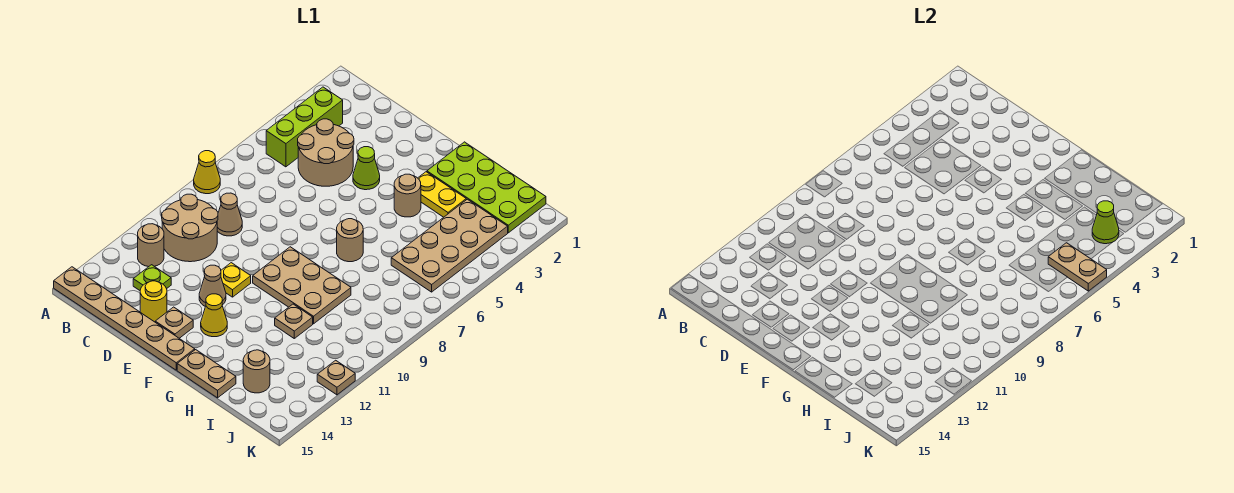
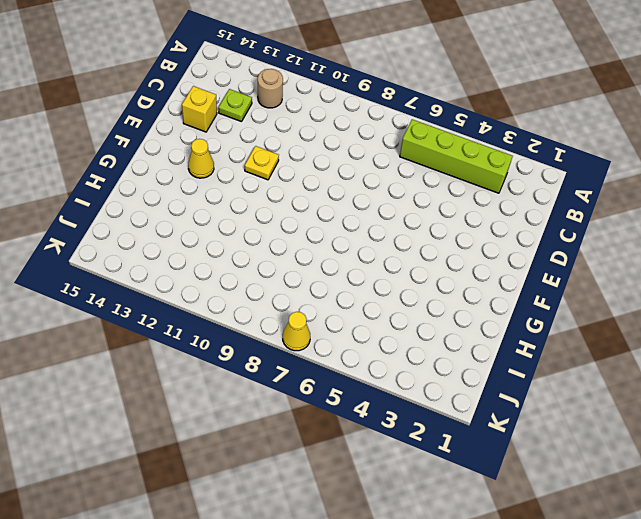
lime brick B3:B6 level 1 -> lime brick B3:B5 level 1
yellow brick D14 level 1 -> yellow round brick D14 level 1
yellow cone K7 level 1 -> yellow cone A8 level 1
none -> tan plate A15:F15 level 1
none -> tan round brick B10:C11 level 1
none -> tan round brick C4:D5 level 1

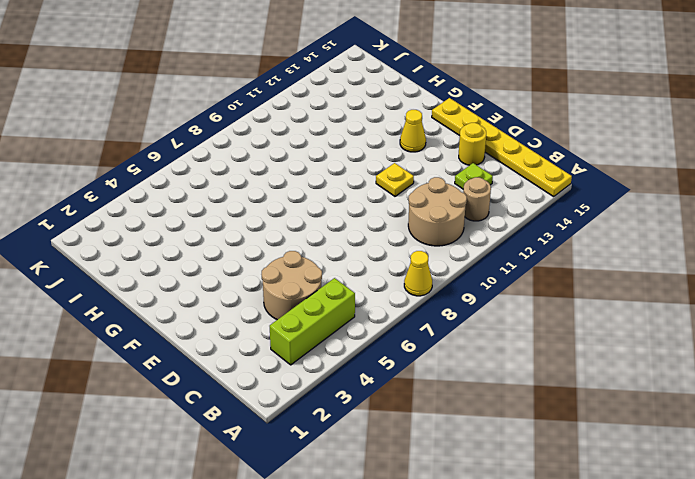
yellow plate A15:F15 level 1 -> tan plate A15:F15 level 1
none -> tan cone C9 level 1
none -> lime cone E4 level 1
none -> tan cone E12 level 1

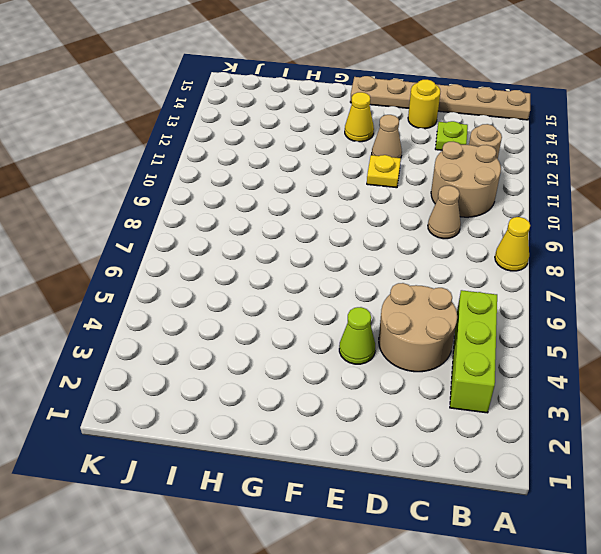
none -> tan plate E14 level 1
none -> tan plate F9:H10 level 1
none -> lime plate G1:J2 level 1

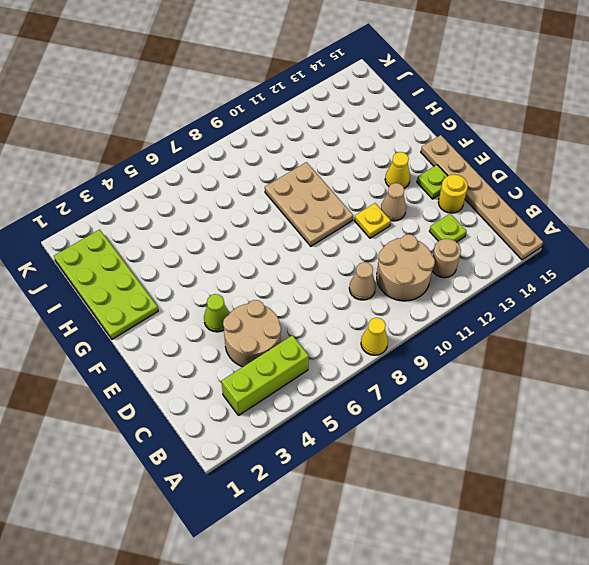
lime plate E14 level 1 -> tan plate E14 level 1
none -> yellow plate G3:H3 level 1
none -> tan round brick G4 level 1
none -> tan round brick G7 level 1

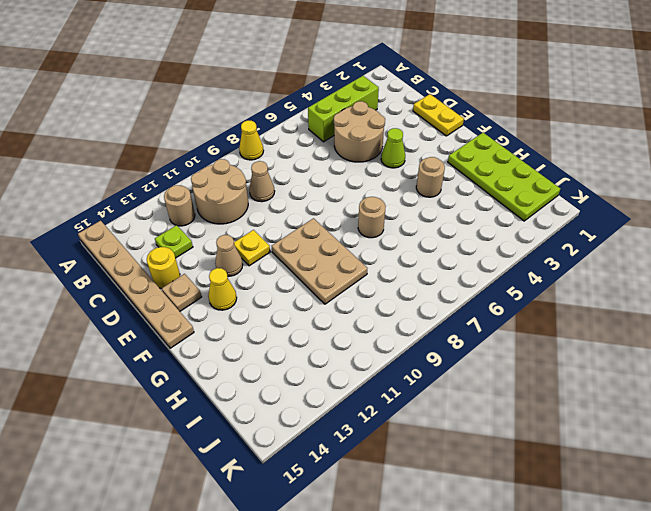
yellow plate D1:E1 level 1 -> yellow plate G3:H3 level 1
none -> tan plate G15:H15 level 1
none -> tan plate H11 level 1
none -> tan plate I3:J6 level 1

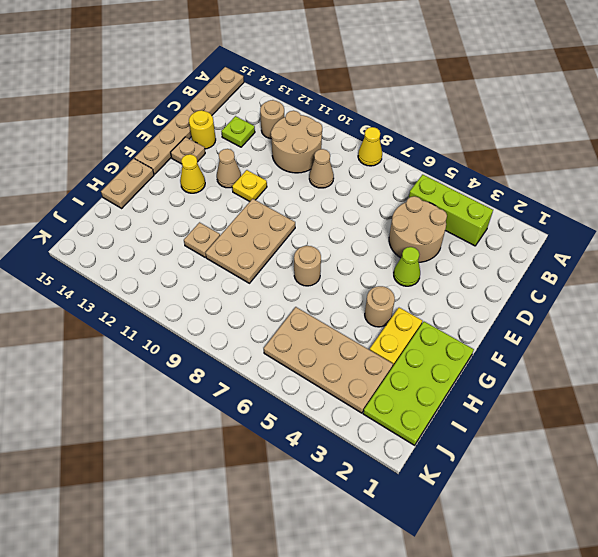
none -> tan round brick I14 level 1
none -> tan plate K12 level 1
none -> lime cone J3 level 2

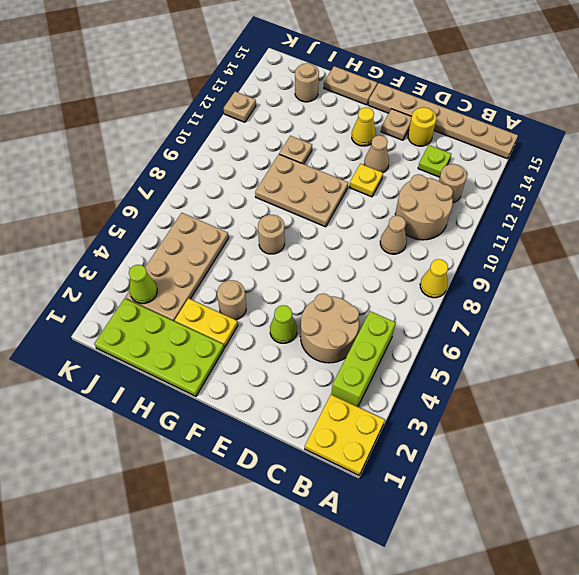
yellow plate A1:B2 level 1 -> none
none -> tan plate J5:K5 level 2

